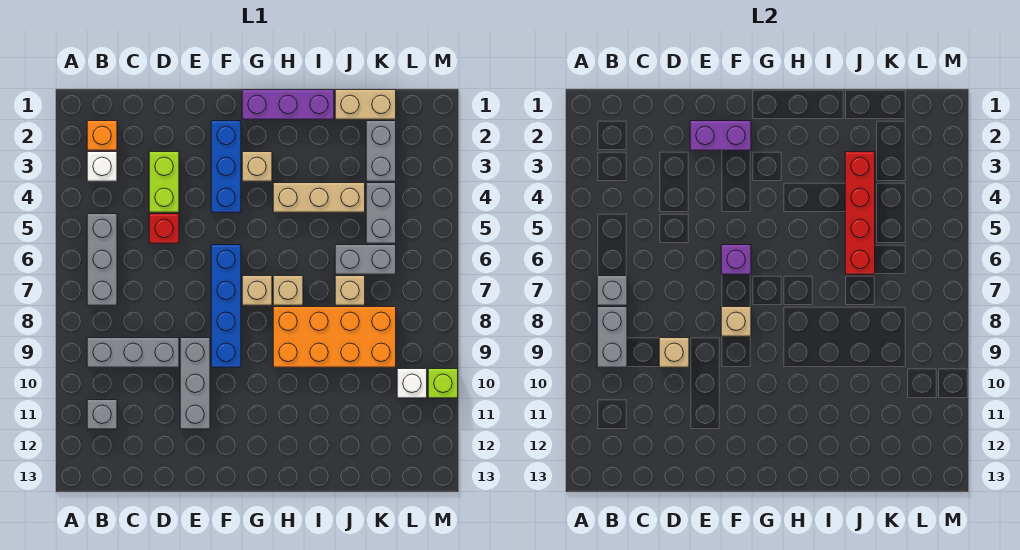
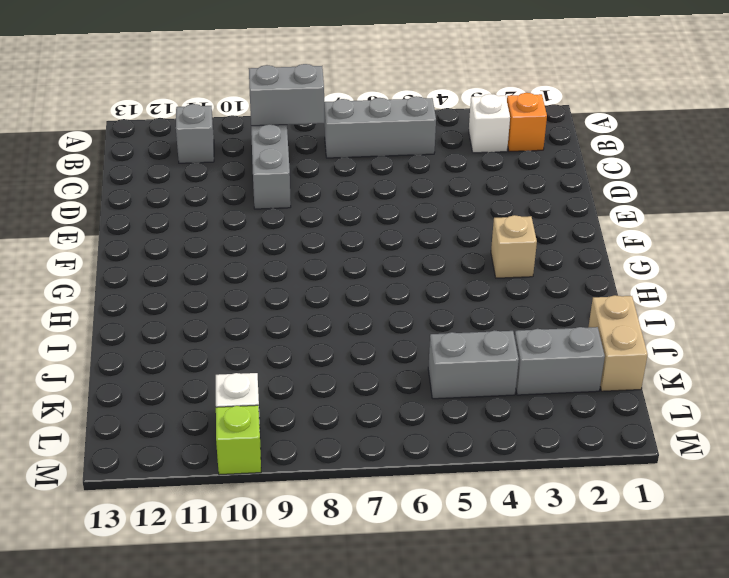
none -> lime brick D3:D4 level 1
none -> red brick D5 level 1
none -> grey brick E9:E11 level 1
none -> blue brick F2:F4 level 1

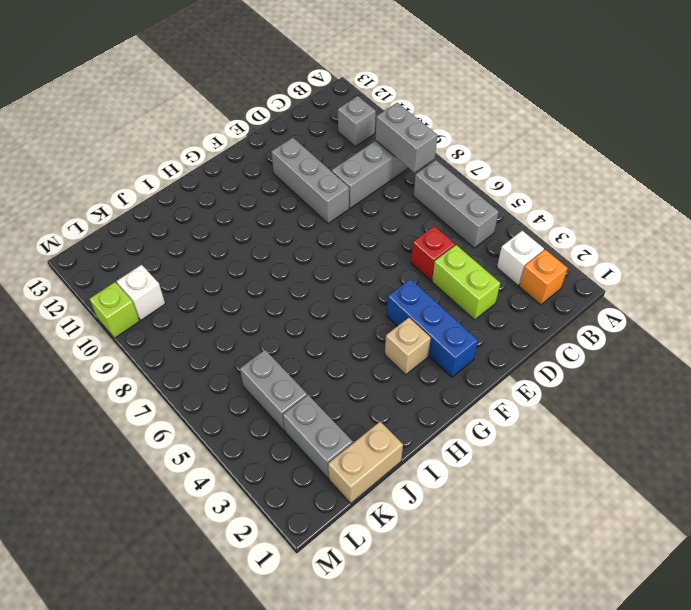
none -> blue brick F6:F9 level 1
none -> purple brick G1:I1 level 1
none -> tan brick G7 level 1
none -> tan brick H4:J4 level 1

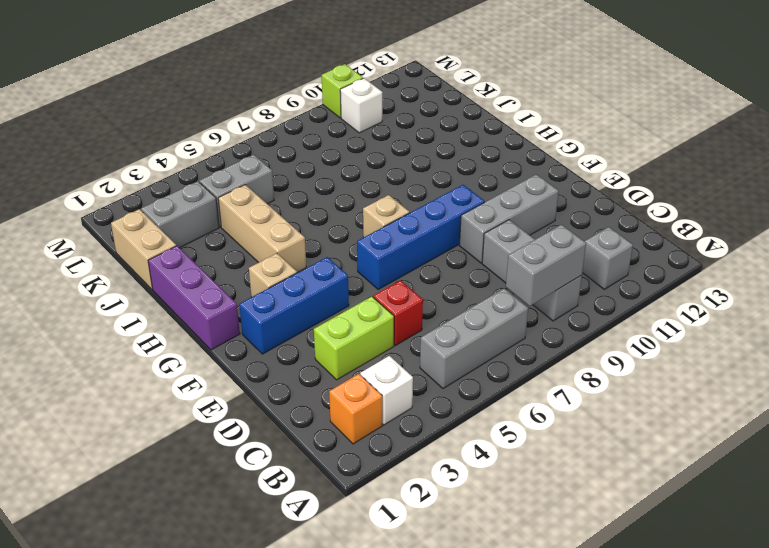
none -> tan brick H7 level 1
none -> orange brick H8:K9 level 1
none -> grey brick J6:K6 level 1
none -> tan brick J7 level 1

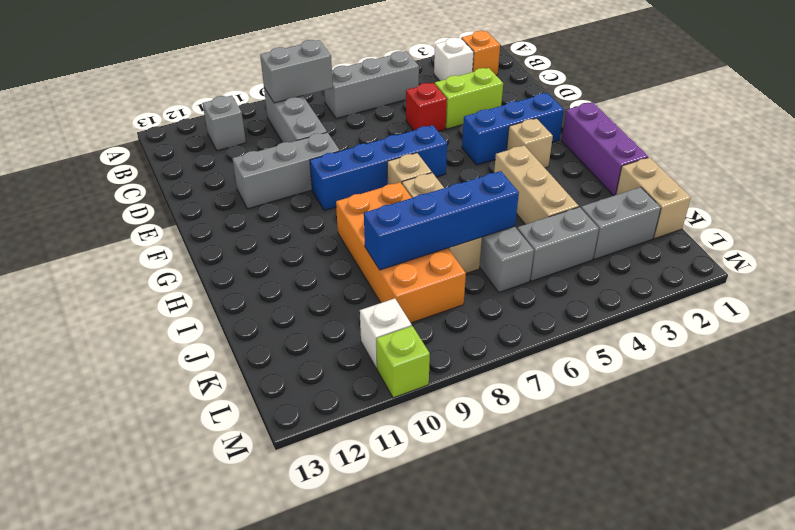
blue brick J6:J9 level 2 -> red brick J3:J6 level 2
none -> grey brick B7 level 2
none -> tan brick D9 level 2
none -> purple brick E2:F2 level 2
none -> purple brick F6 level 2

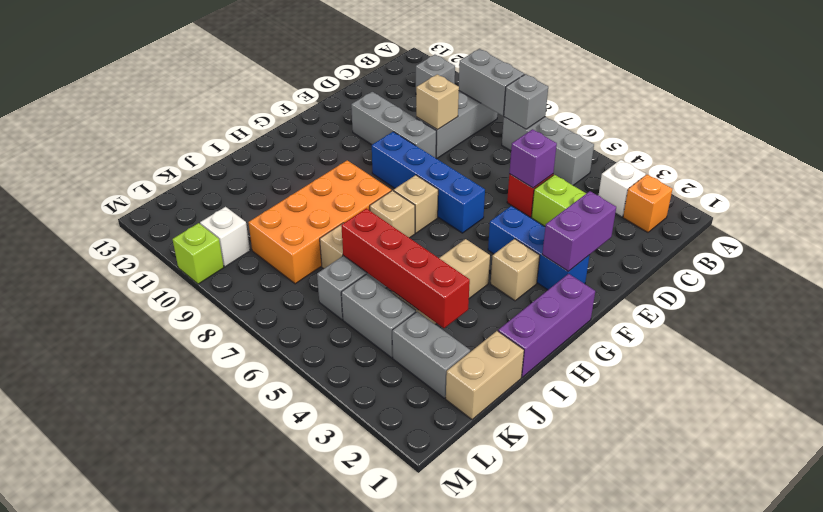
purple brick D5 level 2 -> purple brick F6 level 2
none -> tan brick F8 level 2

